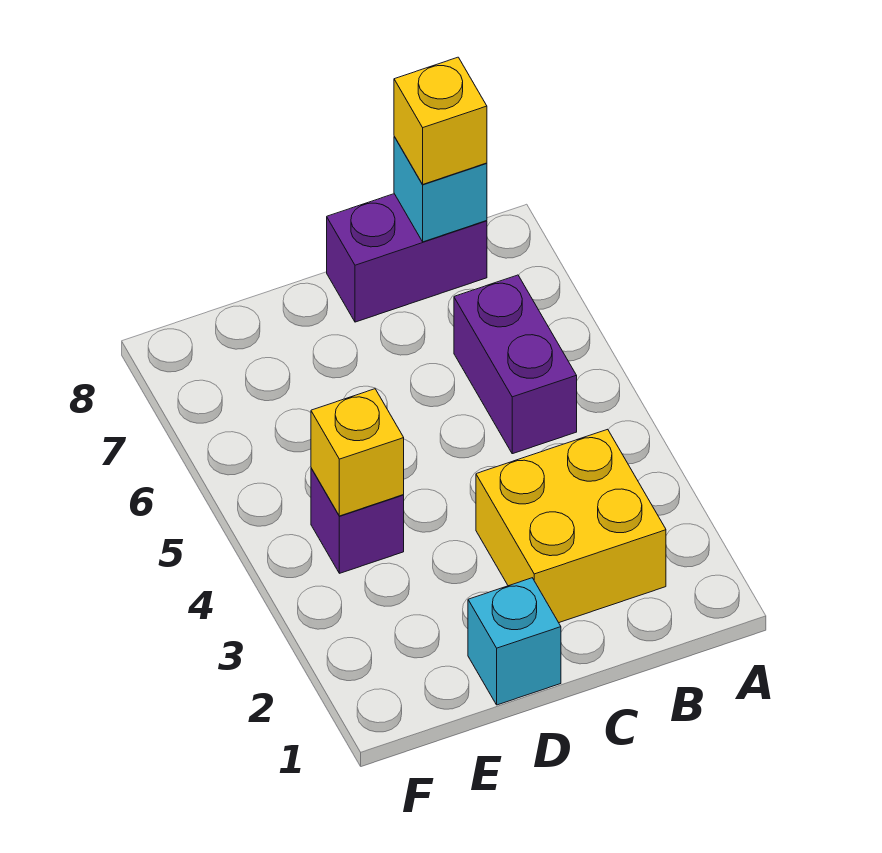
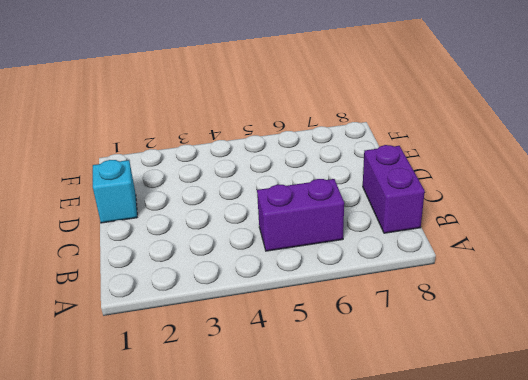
none -> yellow brick B2:C3 level 1
none -> purple brick E4 level 1

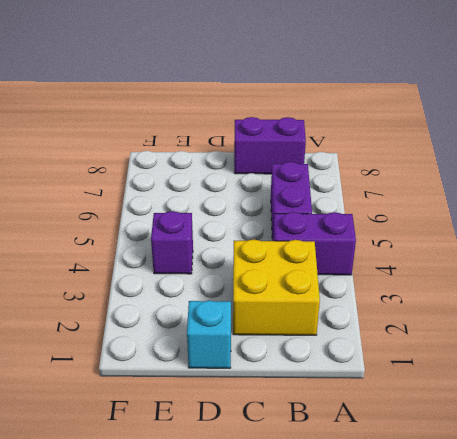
purple brick A4:B4 level 1 -> none
none -> cyan brick B8 level 2
none -> yellow brick E4 level 2

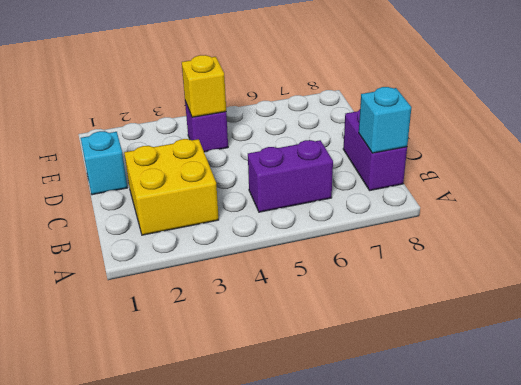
none -> yellow brick B8 level 3

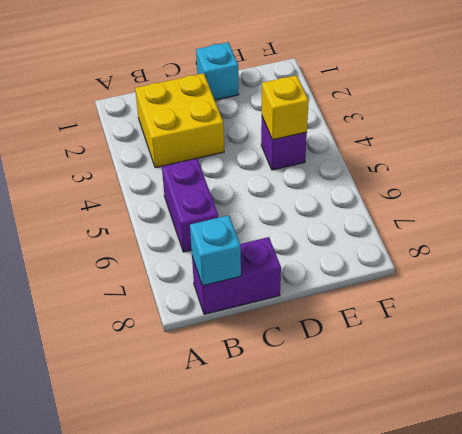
none -> yellow brick B8 level 3

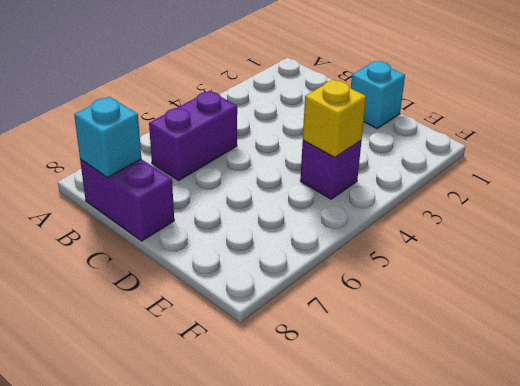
none -> yellow brick B2:C3 level 1
none -> yellow brick B8 level 3

